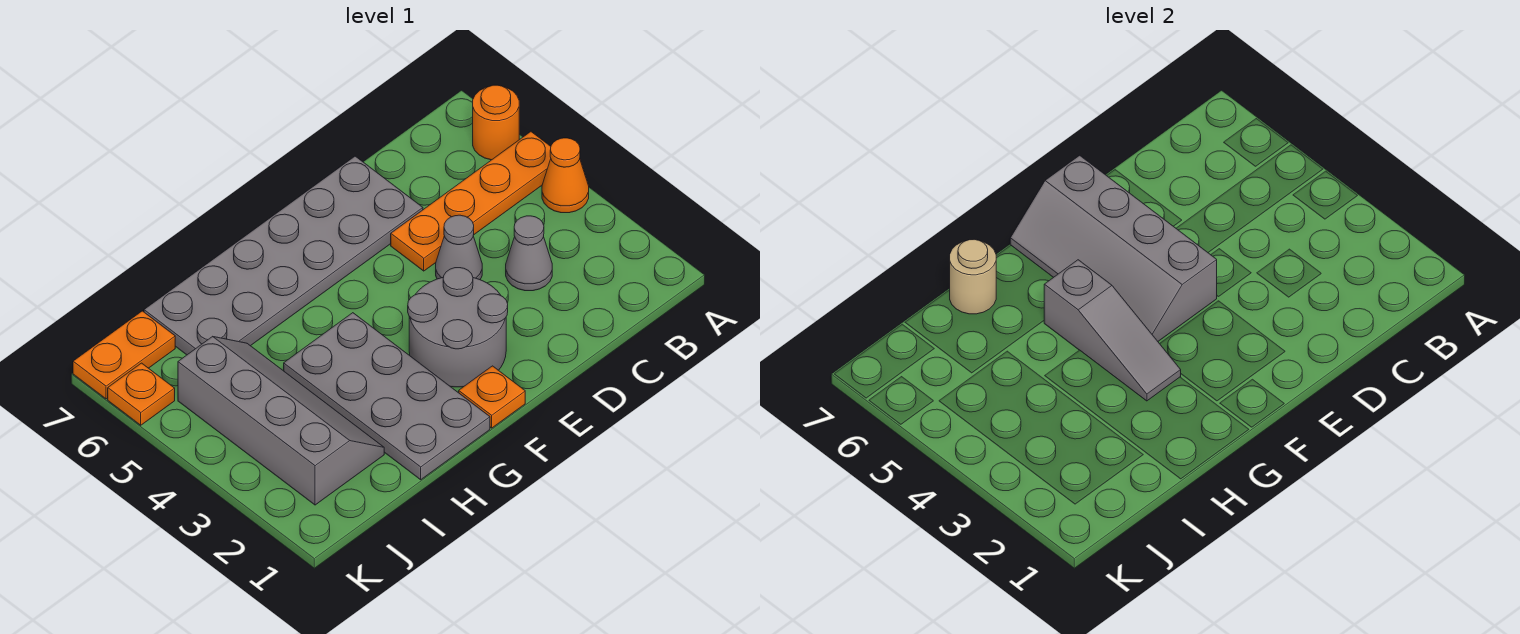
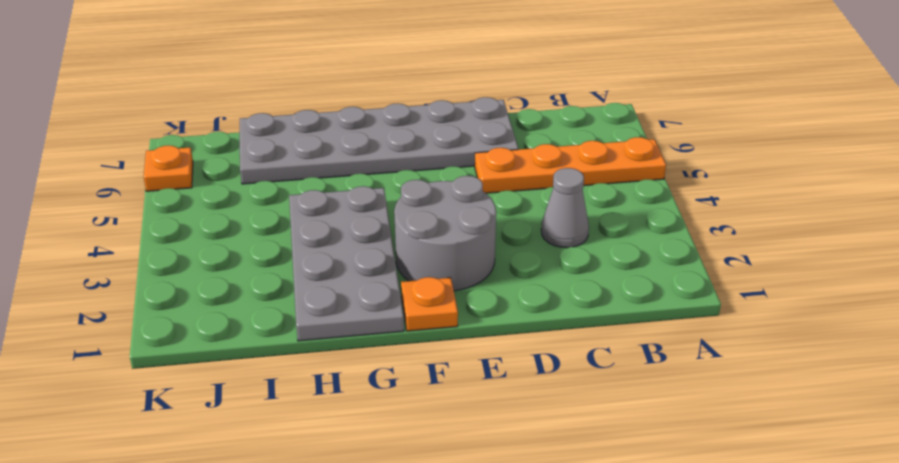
none -> orange cone A4 level 1
none -> orange round brick A6 level 1
none -> grey cone D4 level 1

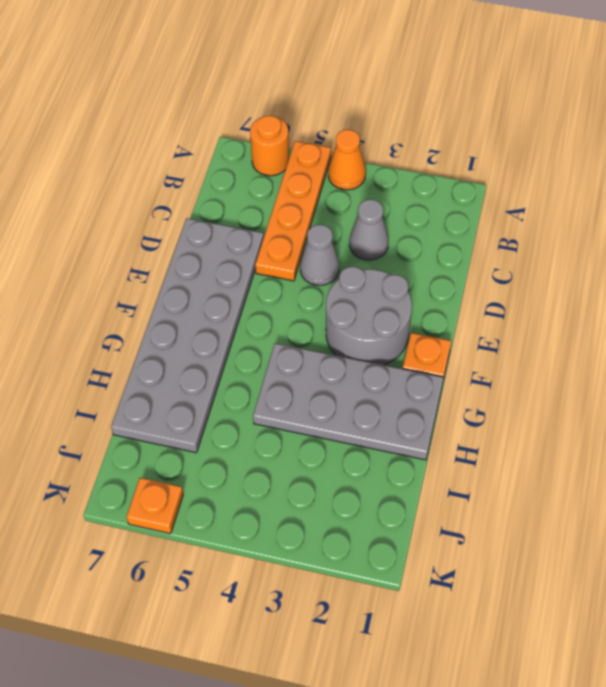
none -> grey slope I2:J5 level 1 top J
none -> orange plate J7:K7 level 1
none -> grey slope E4:F7 level 2 top E

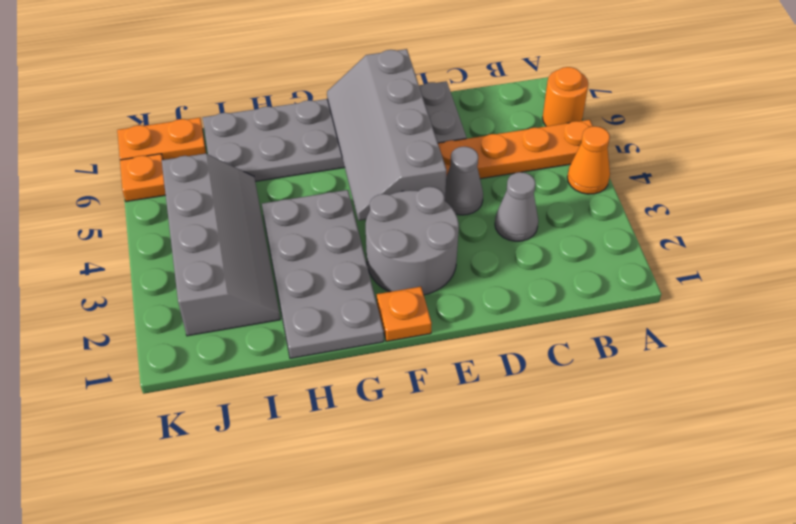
none -> grey slope G3:G5 level 2 top 5
none -> tan round brick H7 level 2

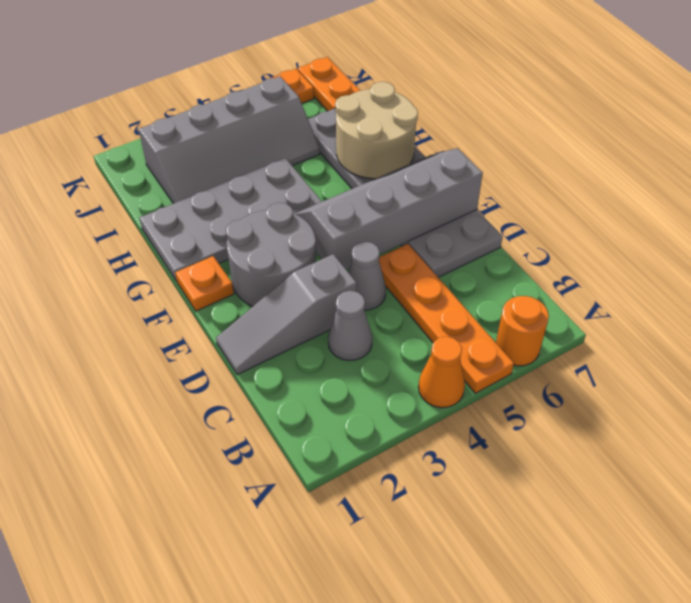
grey slope D1:D3 level 1 top 3 -> grey slope G3:G5 level 2 top 5
tan round brick G6:H7 level 2 -> tan round brick H7 level 2

